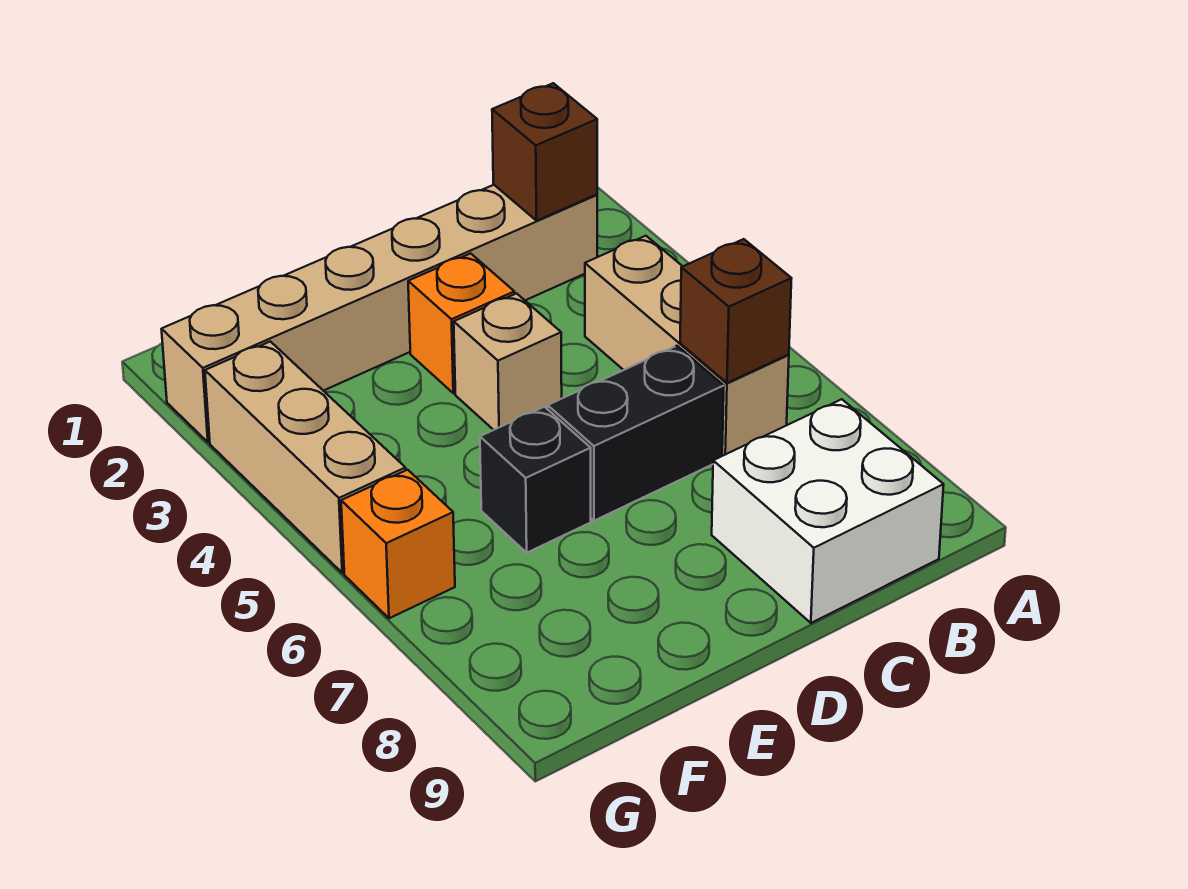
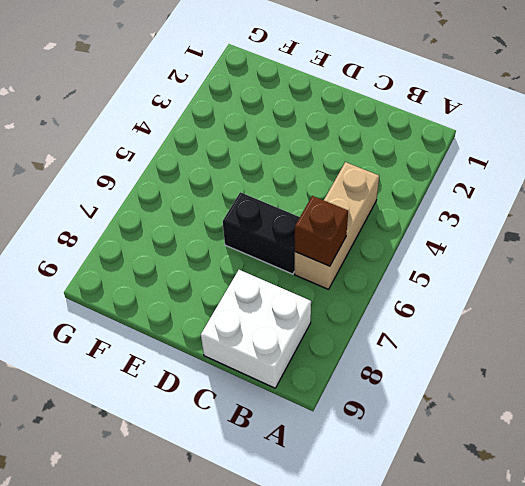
none -> tan brick B2:G2 level 1
none -> orange brick D3 level 1

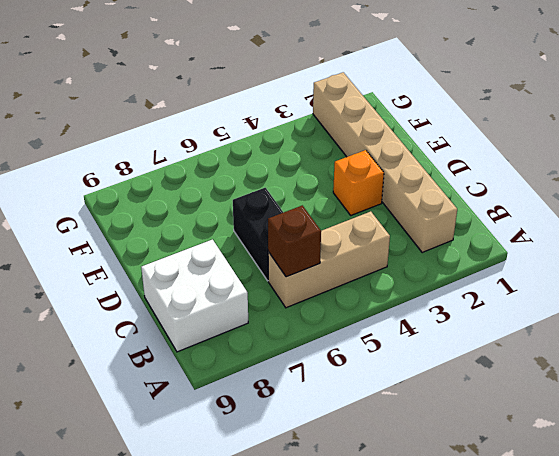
none -> tan brick D4 level 1
none -> black brick E6 level 1

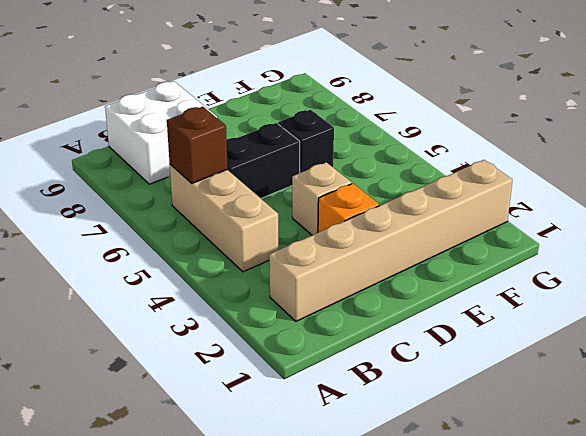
none -> tan brick G3:G5 level 1
none -> orange brick G6 level 1

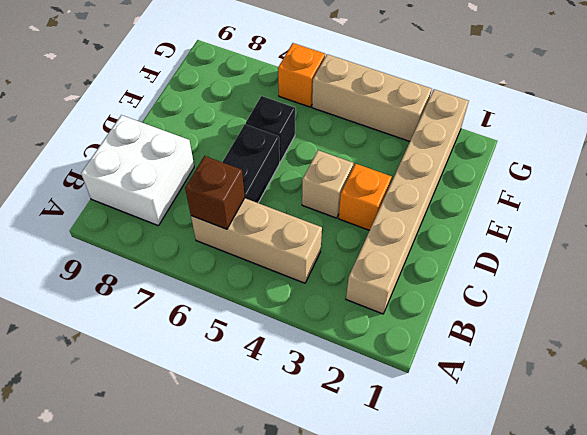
none -> brown brick B2 level 2

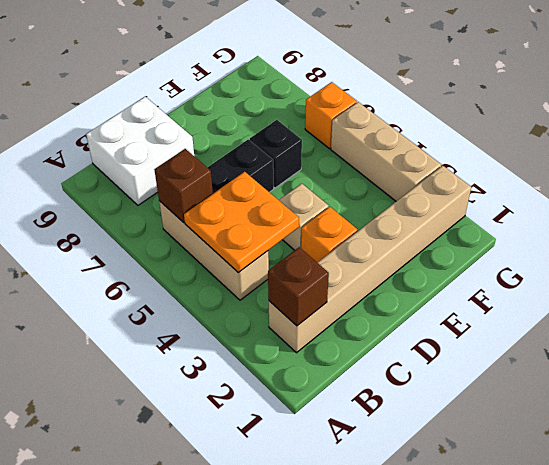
orange plate B4:C5 level 2 -> none

